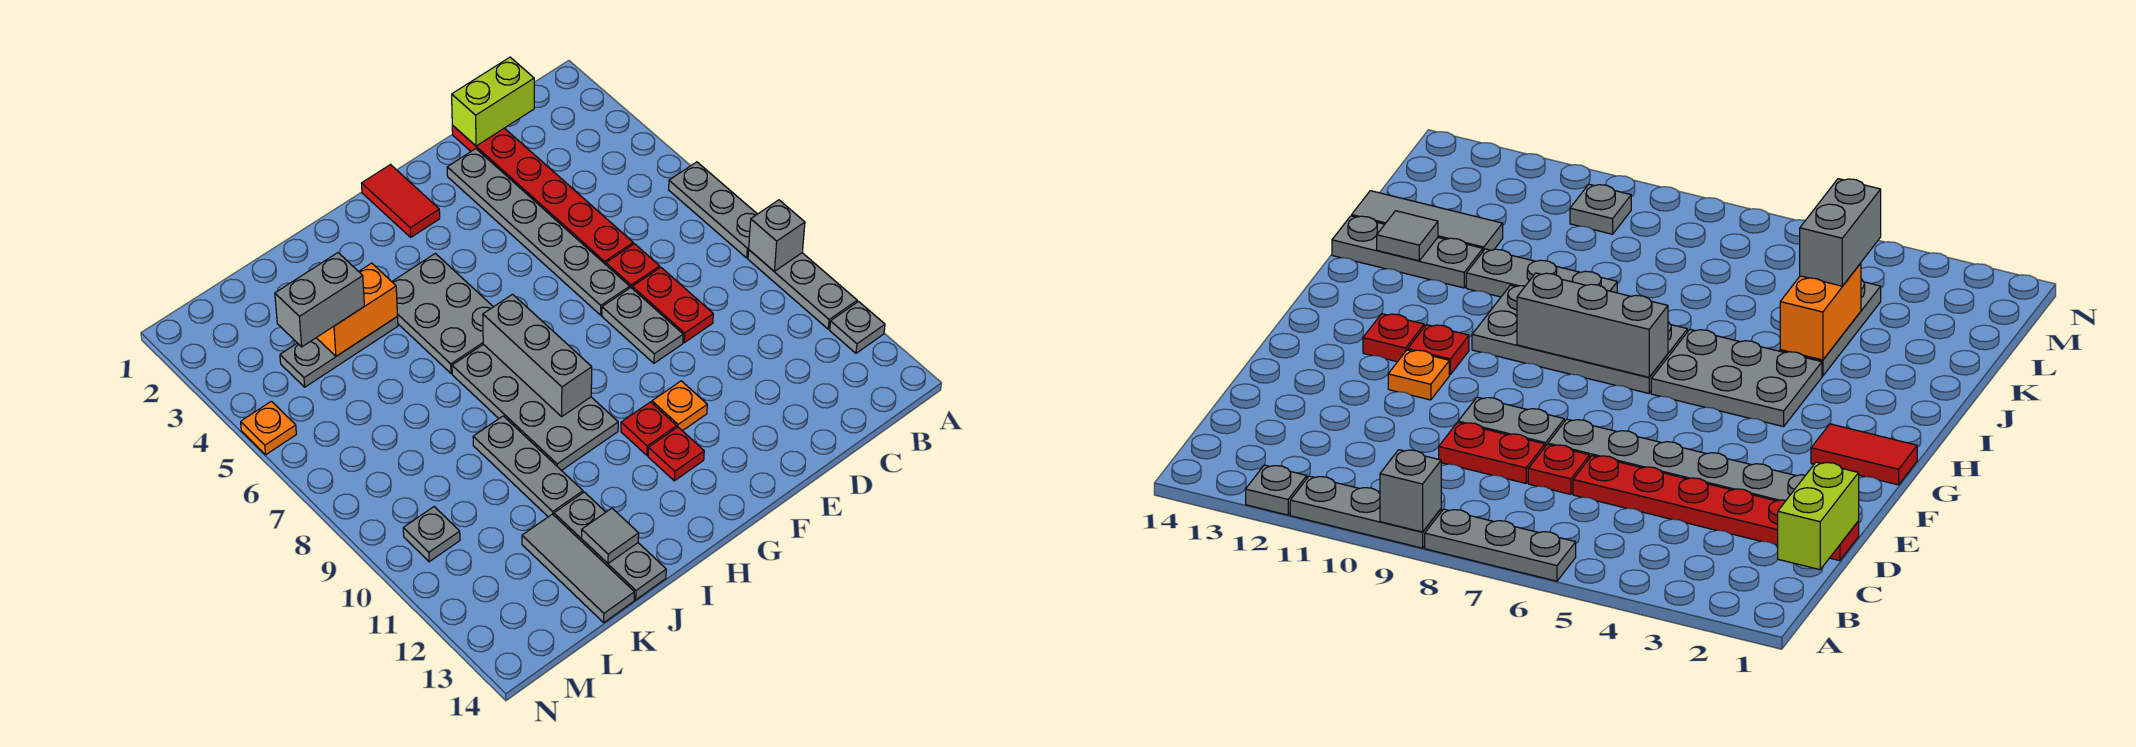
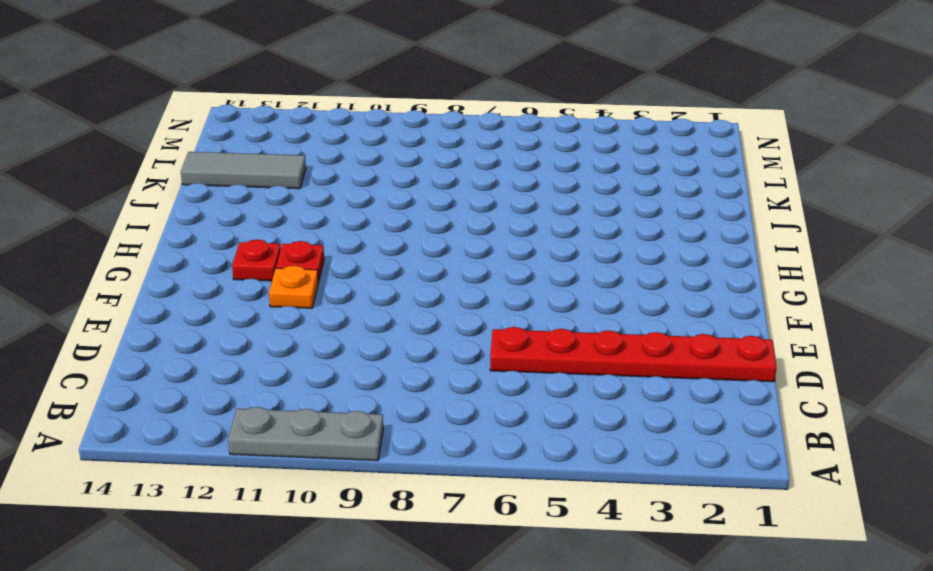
none -> grey plate A6:A8 level 1
none -> grey plate A12 level 1
none -> red plate D7 level 1

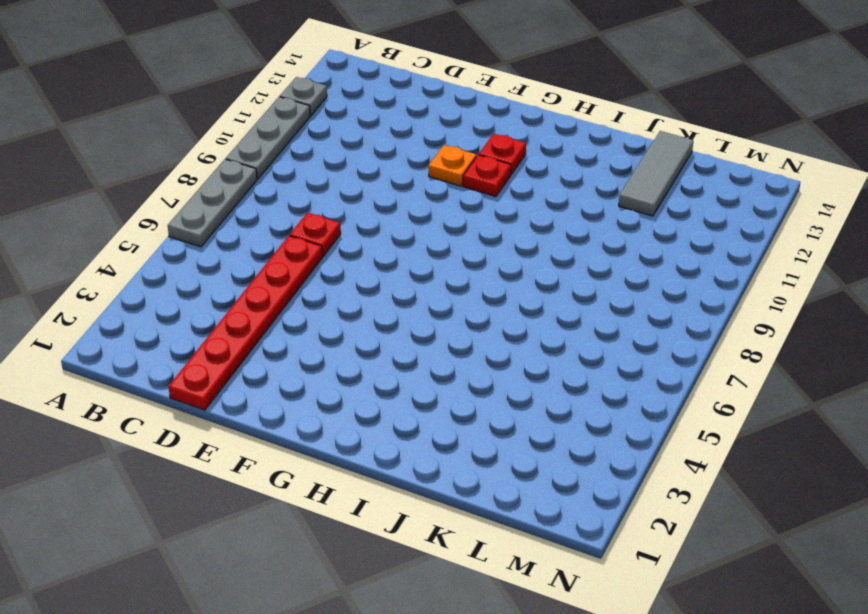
none -> red plate D8:D9 level 1
none -> grey plate E2:E7 level 1
none -> grey plate E8:E9 level 1

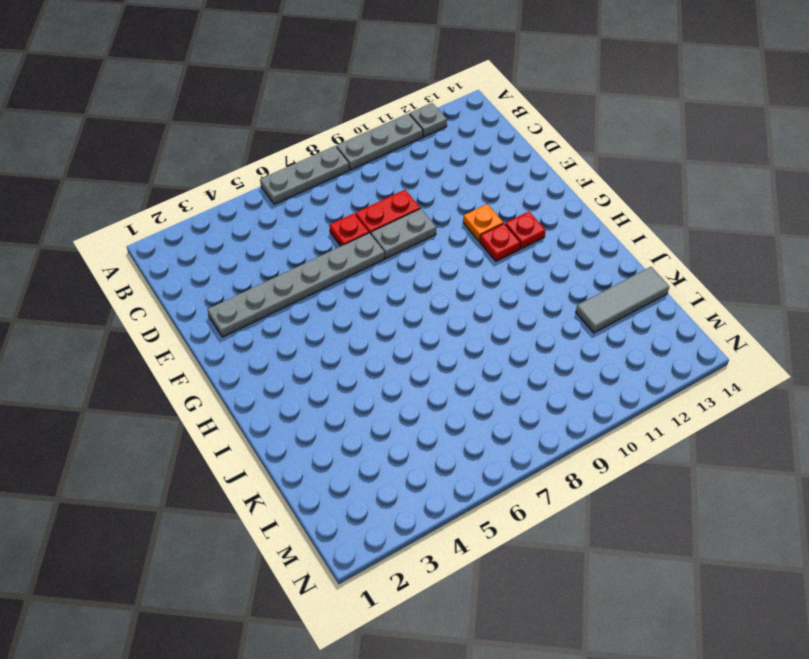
none -> red plate D1:D6 level 1
none -> red tile G1:G2 level 1
none -> grey plate H4:I6 level 1

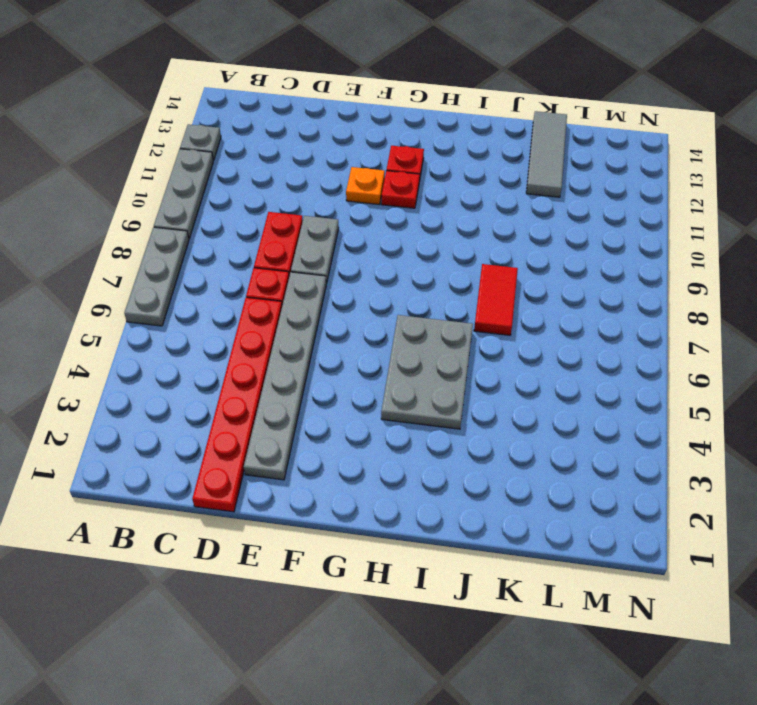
red tile J7:J8 level 1 -> red tile G1:G2 level 1
none -> grey plate H7:I10 level 1
none -> grey plate J4:L4 level 1
none -> grey plate J9:J11 level 1

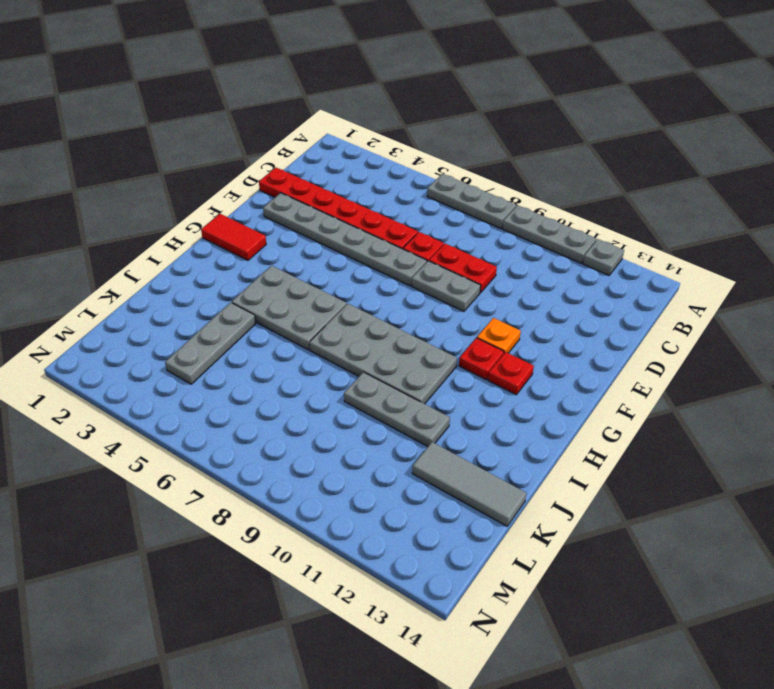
none -> grey plate J12:J14 level 1
none -> grey plate M10 level 1
none -> orange plate N5 level 1

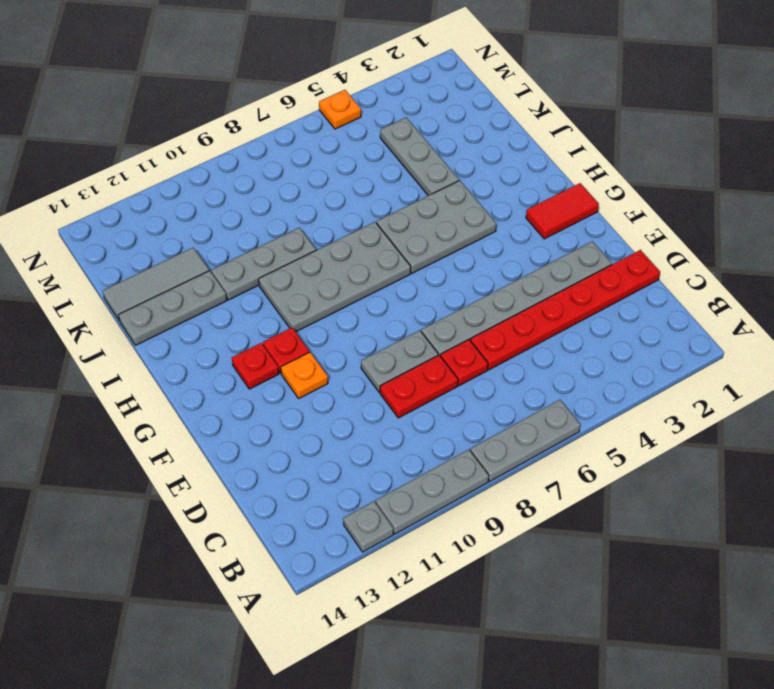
none -> grey plate M10 level 1
none -> grey brick A9 level 2
none -> lime brick C1:D1 level 2

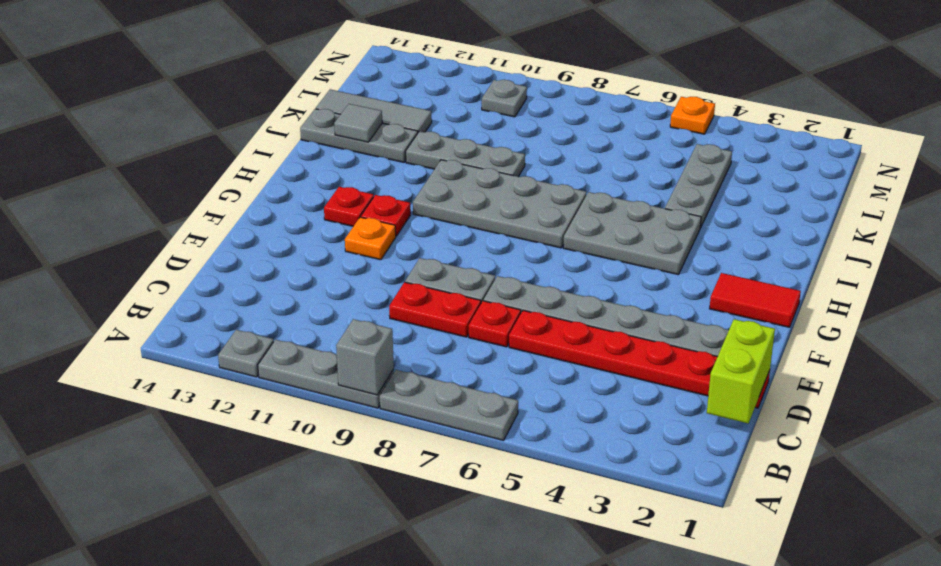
none -> grey brick H7:H9 level 2
none -> orange brick J4:K4 level 2
none -> grey brick K4:L4 level 3

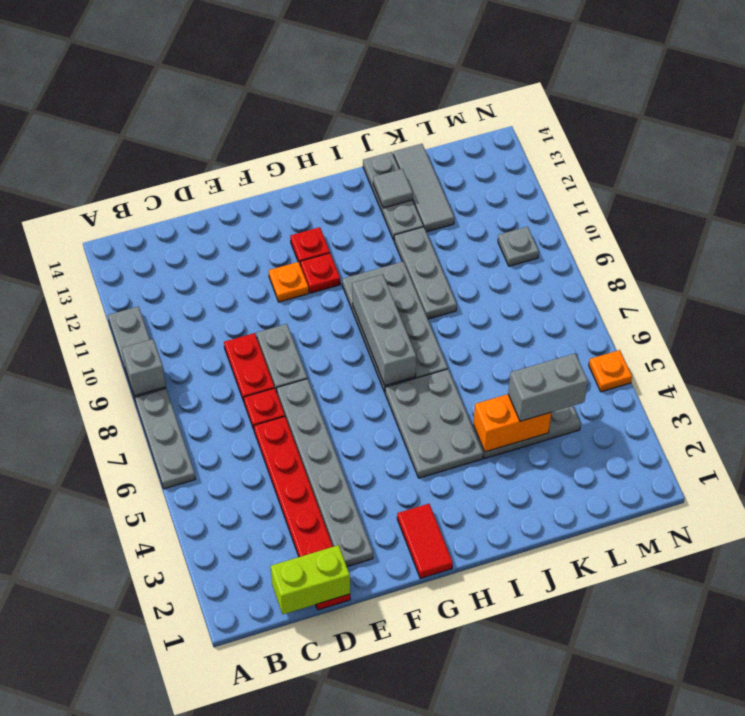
none -> grey plate A12 level 1

